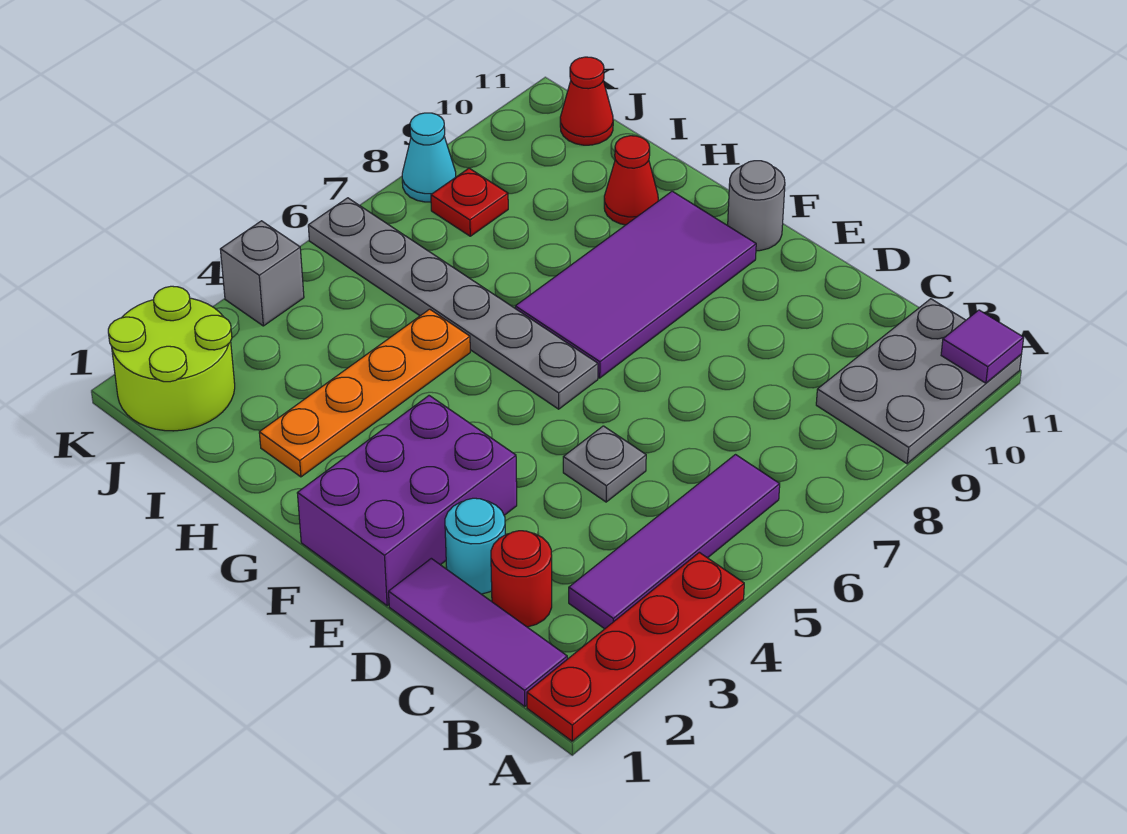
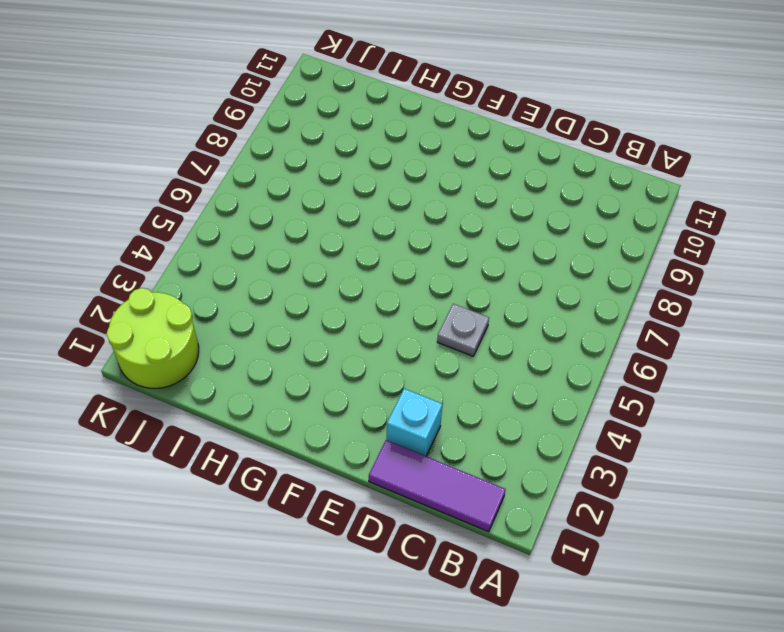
cyan brick D2 level 1 -> cyan round brick D2 level 1
none -> red plate A1:A4 level 1
none -> grey plate A9:B11 level 1
none -> purple tile B3:B6 level 1

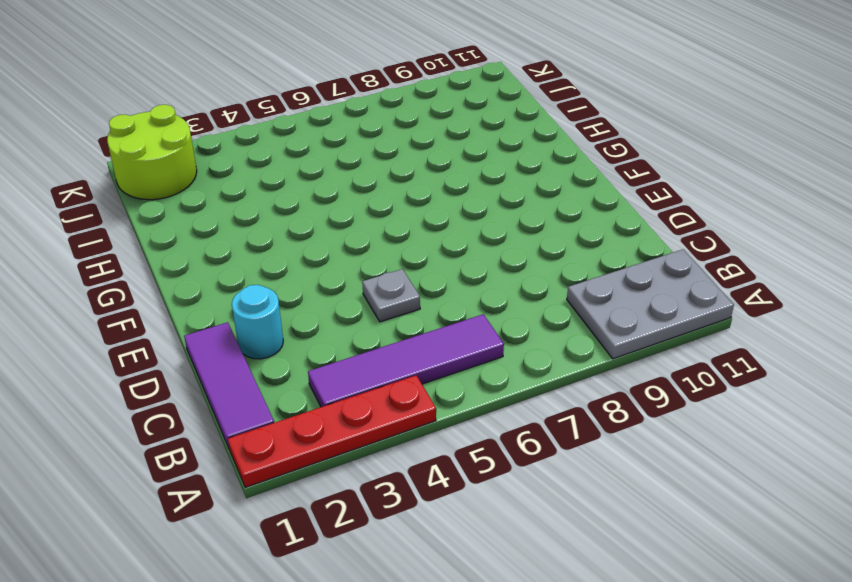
none -> red round brick C2 level 1
none -> purple brick E1:F3 level 1
none -> grey plate F6:K6 level 1

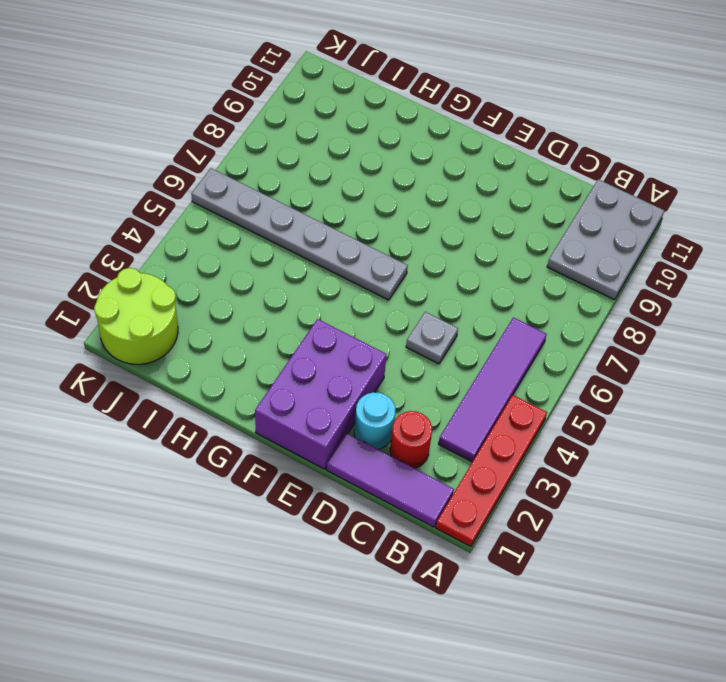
none -> purple tile F7:G10 level 1
none -> grey round brick F11 level 1
none -> orange plate H2:H5 level 1

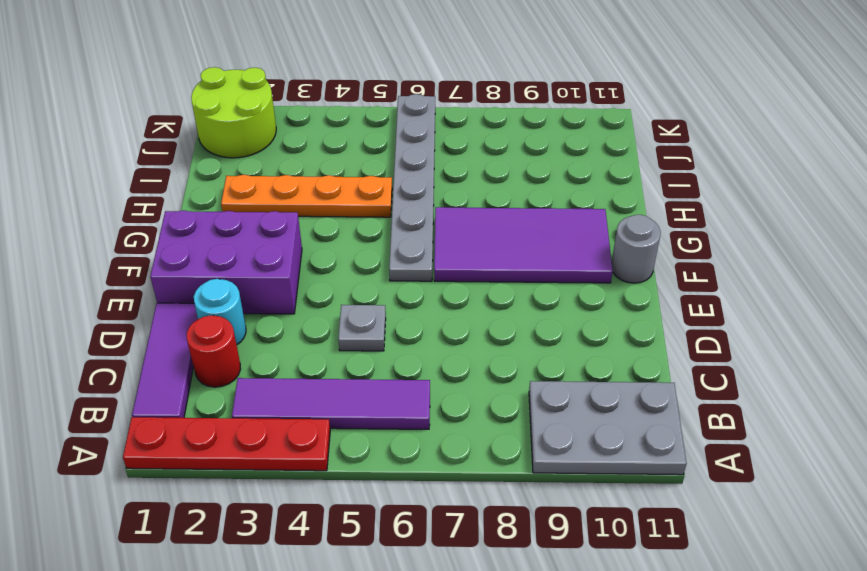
none -> red cone H10 level 1
none -> red plate J8 level 1
none -> red cone J11 level 1

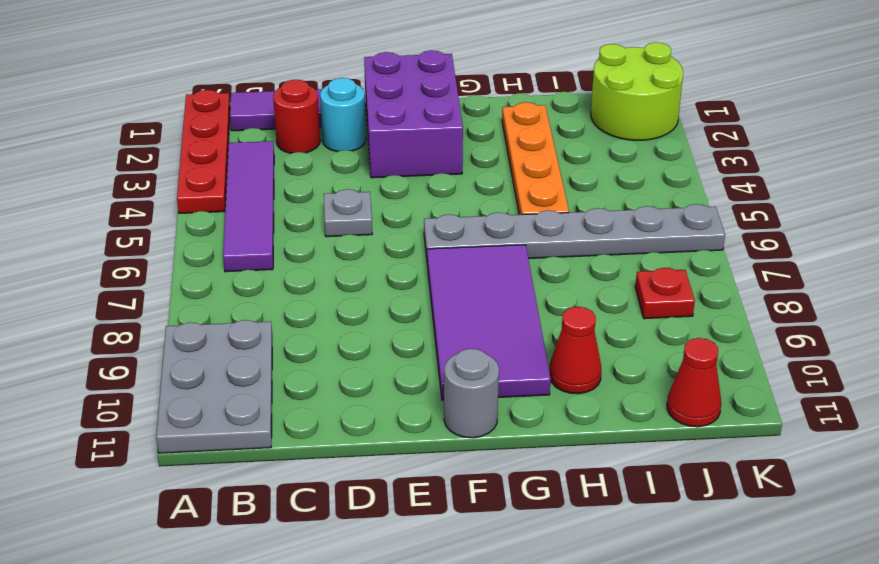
none -> grey brick K4 level 1
none -> cyan cone K8 level 1
none -> purple tile A11 level 2

